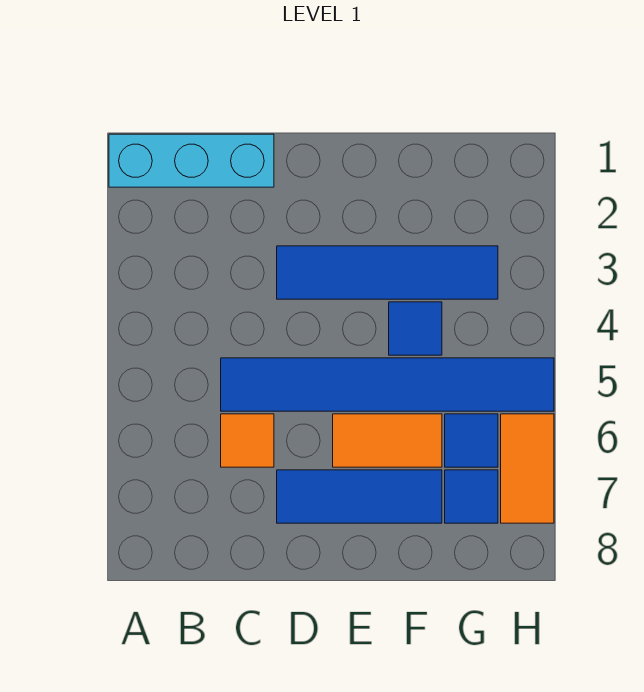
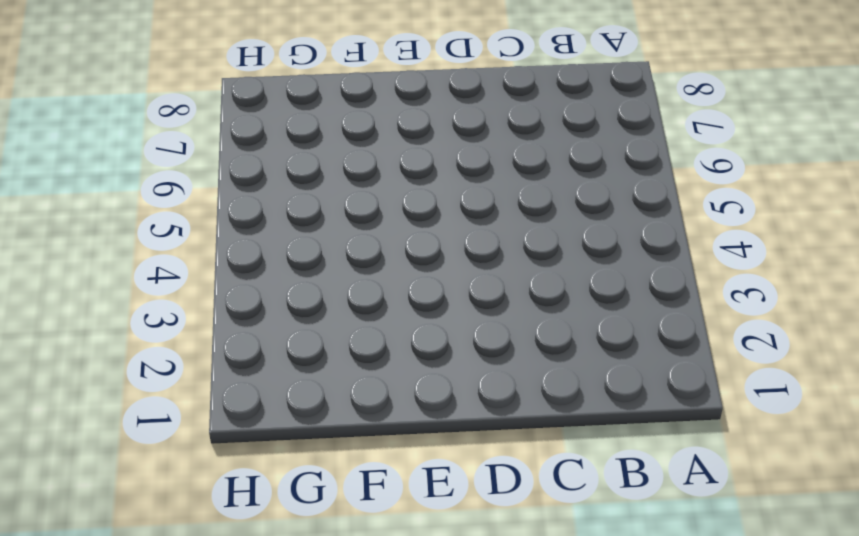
none -> cyan brick A1:C1 level 1
none -> blue tile C5:H5 level 1

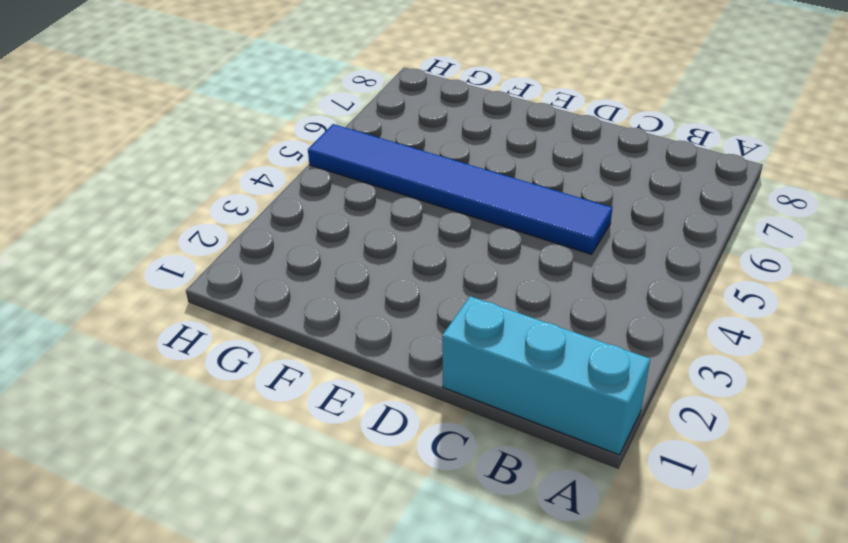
none -> orange tile C6 level 1
none -> blue tile D3:G3 level 1

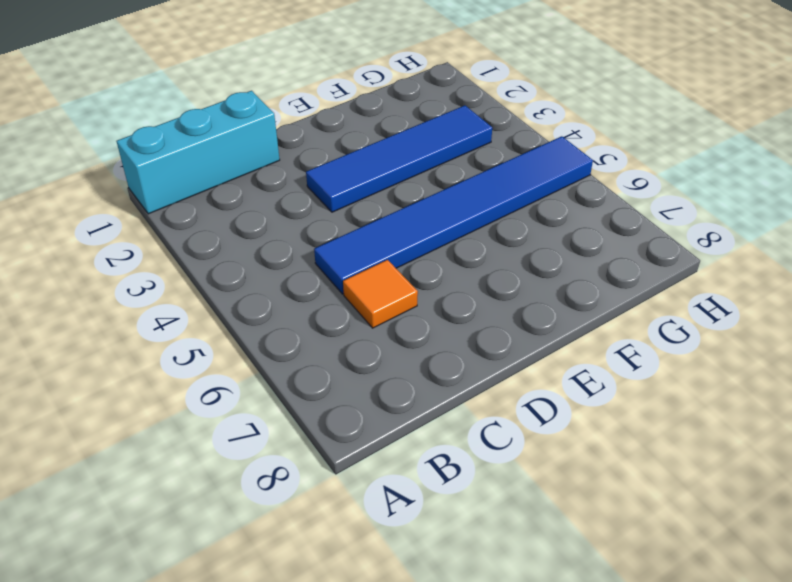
none -> blue tile D7:F7 level 1
none -> orange tile E6:F6 level 1

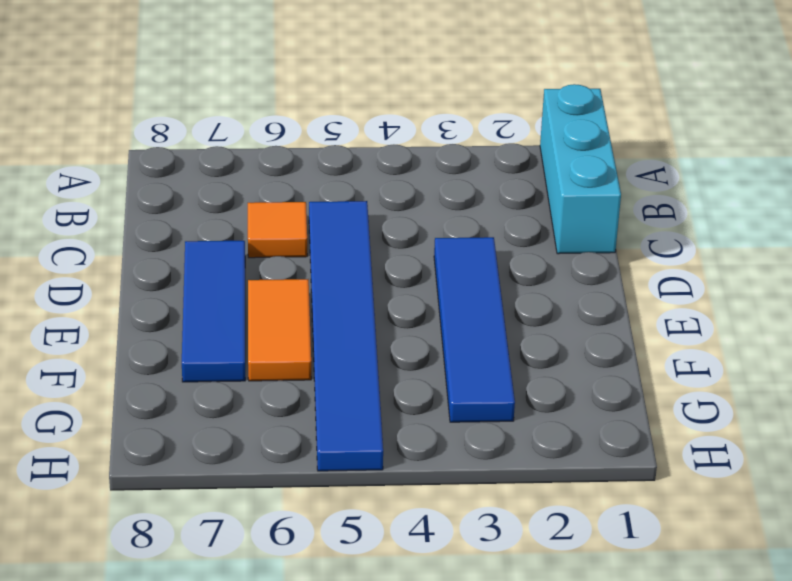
none -> blue tile F4 level 1
none -> blue tile G6 level 1

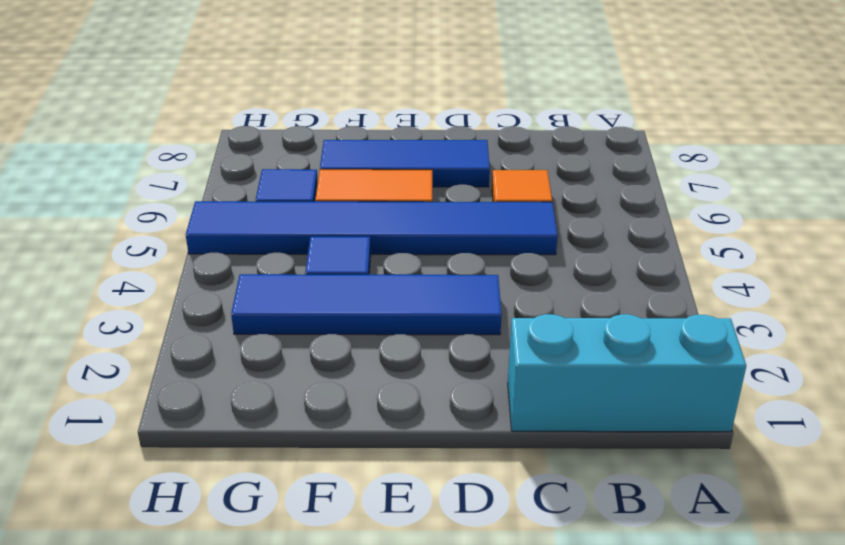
none -> blue tile G7 level 1
none -> orange tile H6:H7 level 1

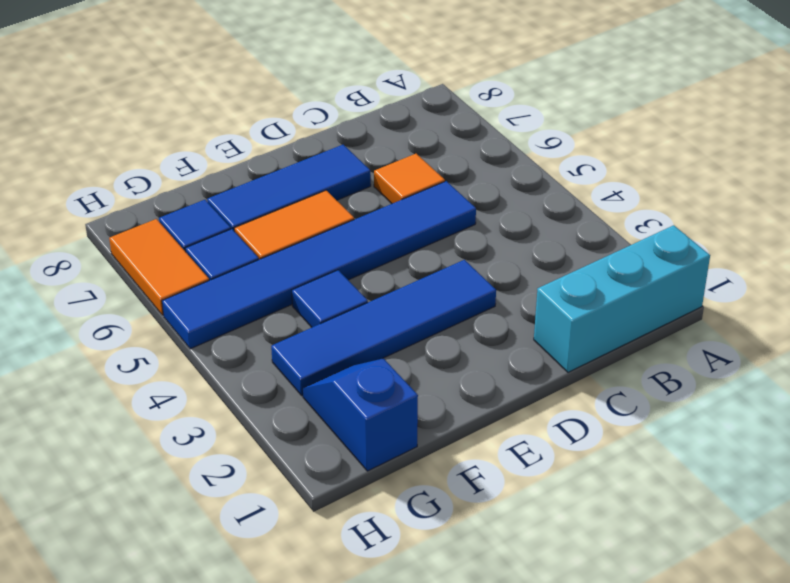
blue slope G1:G2 level 1 top 1 -> none

